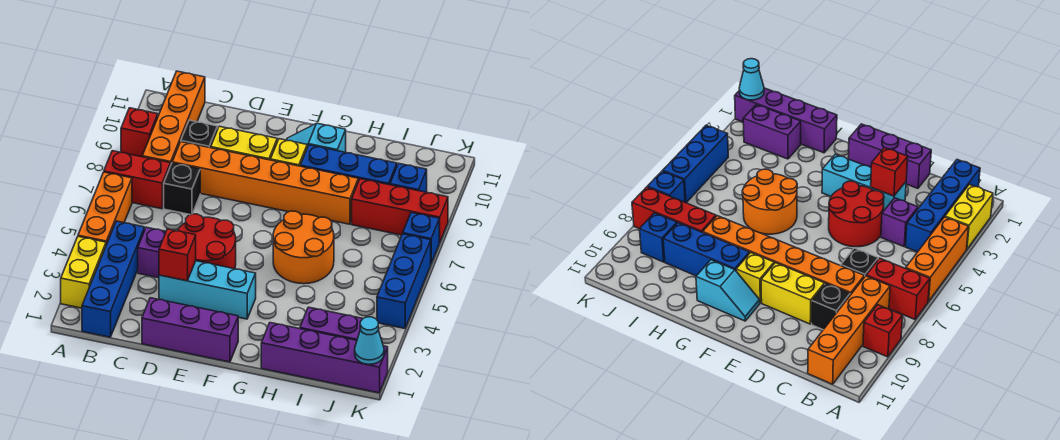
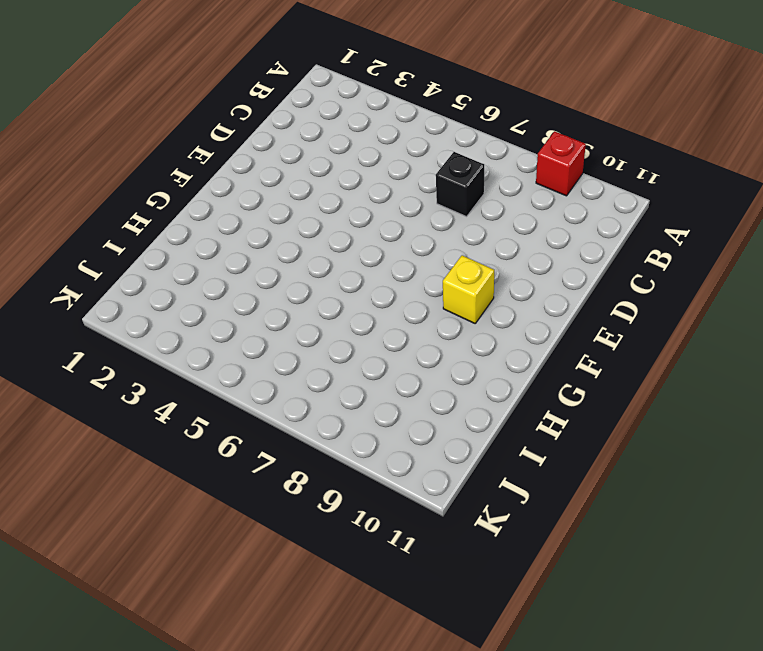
none -> yellow brick A2:A3 level 1
none -> orange brick A4:A6 level 1
none -> red brick A7:B7 level 1

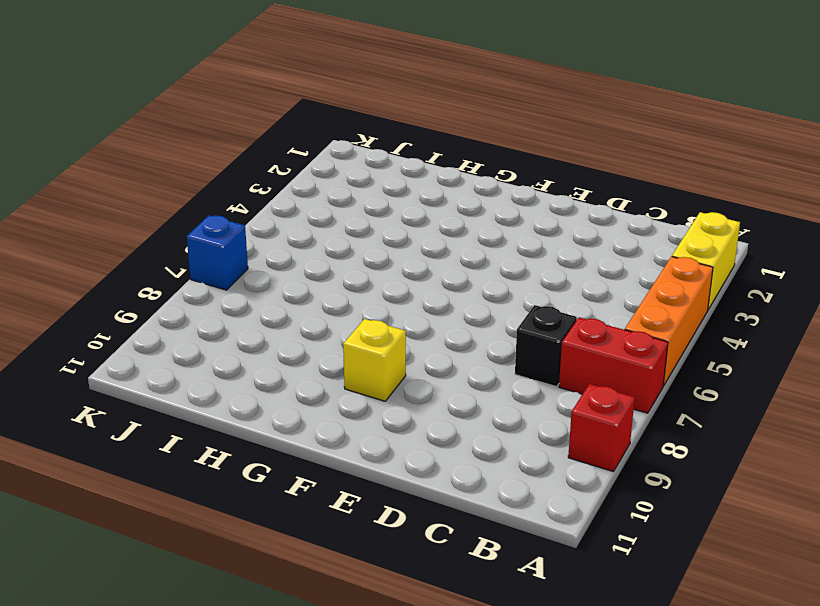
none -> blue brick B1:B4 level 1
none -> orange brick B8:B11 level 1
none -> purple brick C4 level 1

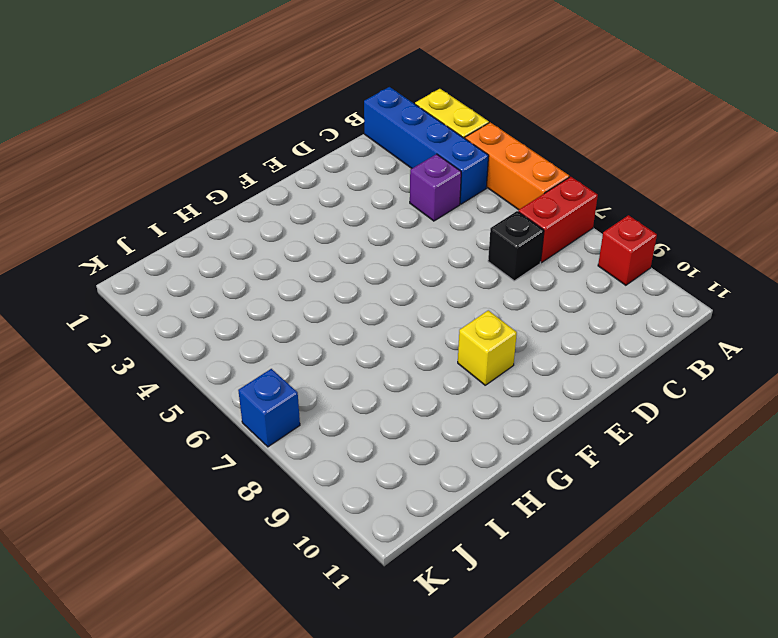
none -> orange brick B8:B11 level 1
none -> orange brick C8:H8 level 1
none -> black brick C9 level 1

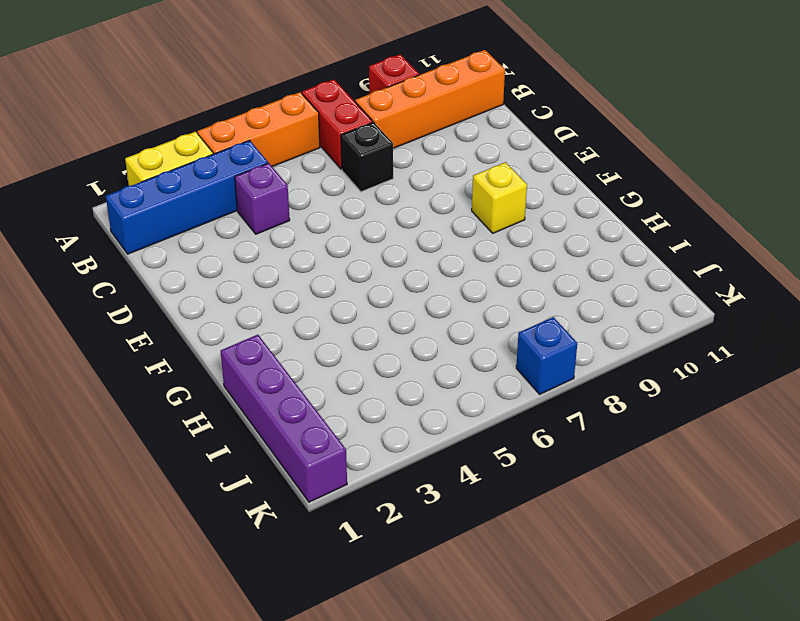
none -> orange brick C8:H8 level 1
none -> black brick C9 level 1
none -> purple brick D1:F1 level 1

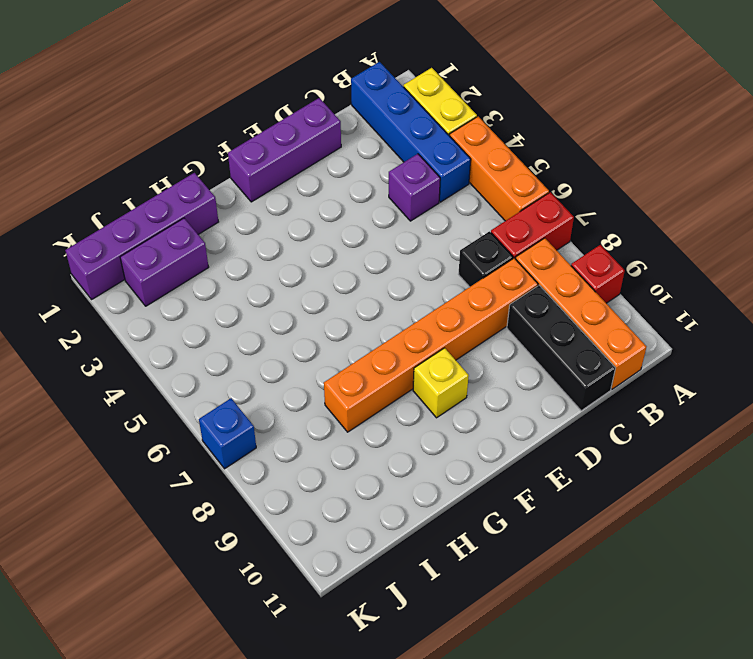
black brick C9:C11 level 1 -> black brick C9 level 1
none -> cyan brick D3:F3 level 1
none -> red round brick D4:E5 level 1
none -> yellow brick D9:E9 level 1

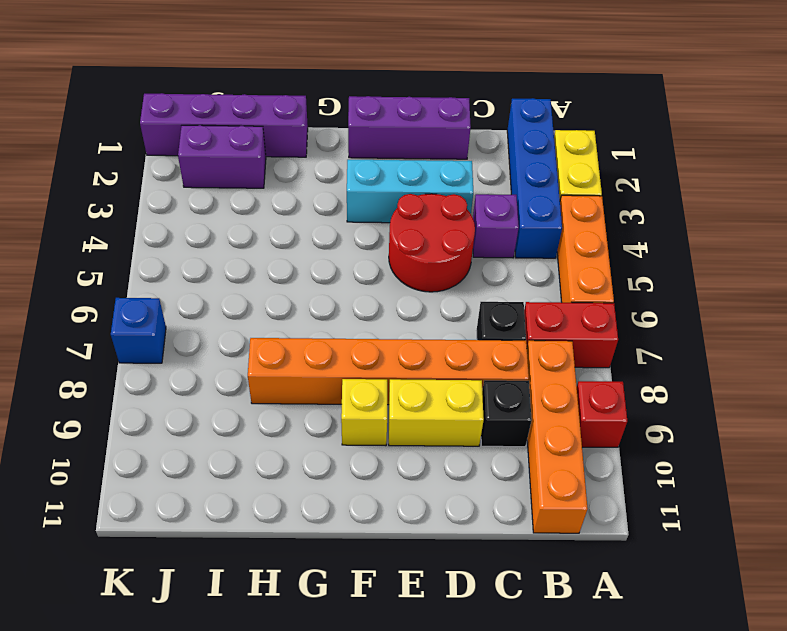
none -> cyan slope F10:G10 level 1 top G
none -> orange round brick G5:H6 level 1
none -> blue brick G9:I9 level 1

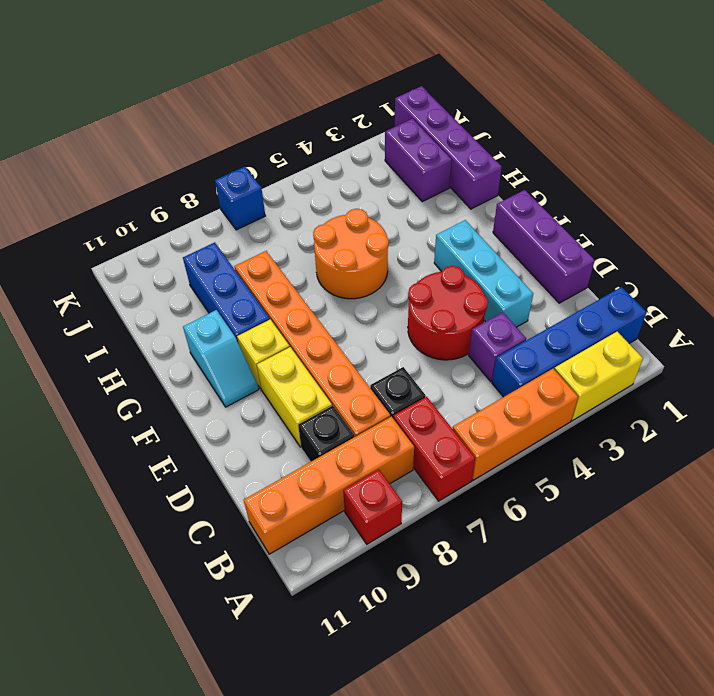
none -> red brick I8:K8 level 1
none -> blue brick J9 level 1
none -> blue brick K4:K6 level 1

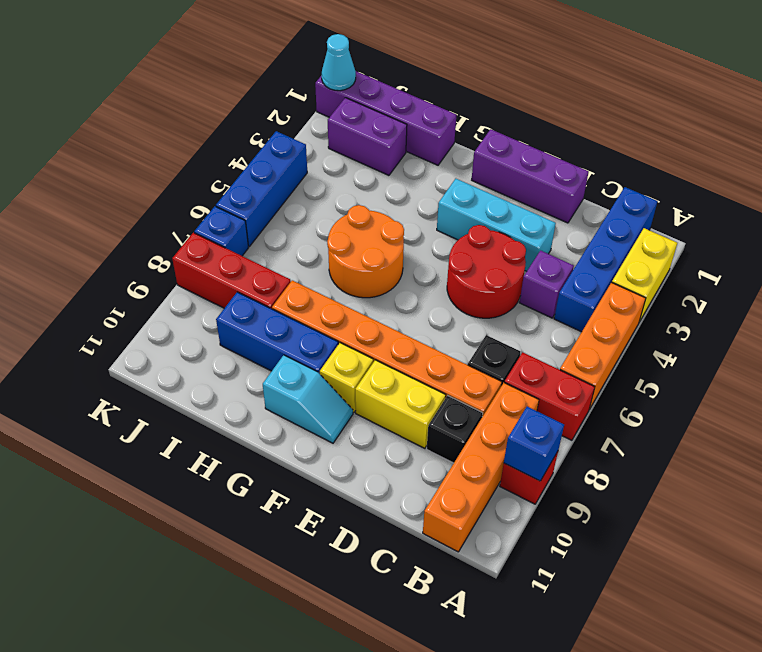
blue brick A9 level 2 -> blue brick J9 level 1
none -> red brick D3 level 2

